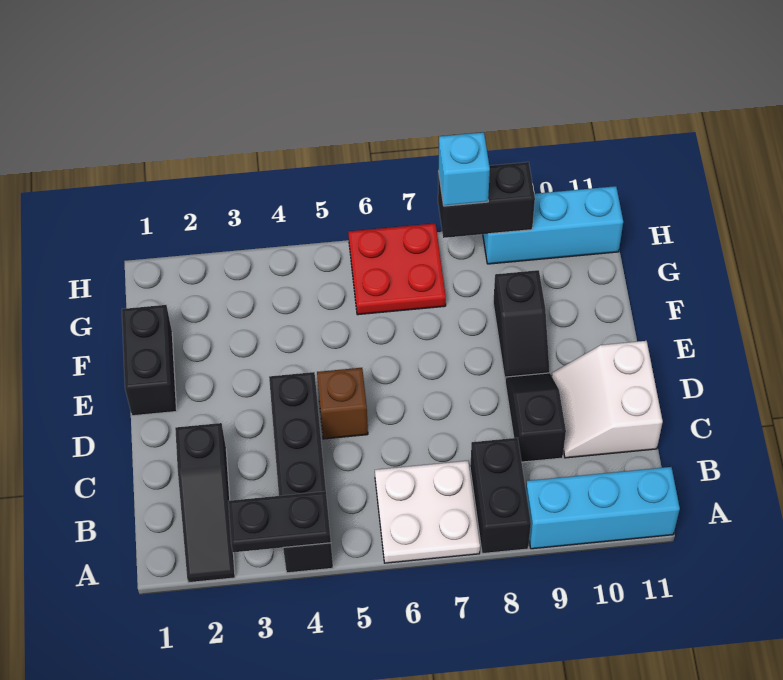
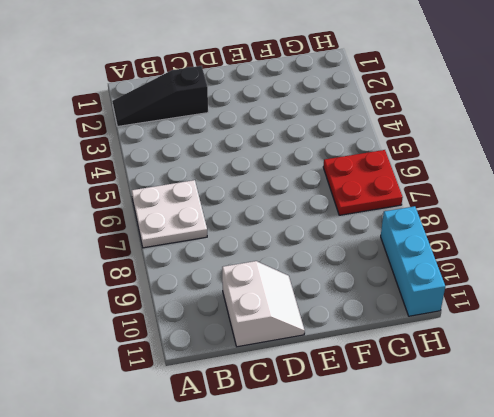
white slope C10:D11 level 1 top C -> white slope C10:D11 level 1 top 11
none -> black brick A4:D4 level 1
none -> black brick A8:B8 level 1
none -> cyan brick A9:A11 level 1

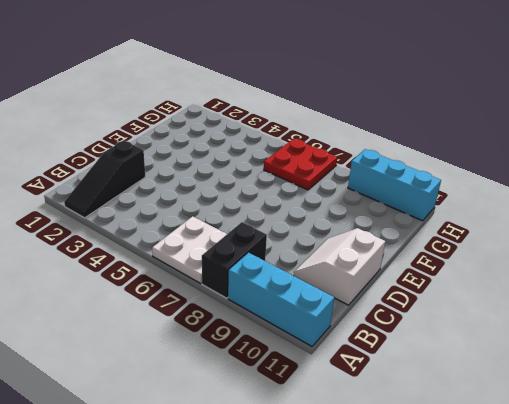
none -> black brick A4:D4 level 1
none -> black slope C9:D9 level 1 top C
none -> brown brick D5 level 1

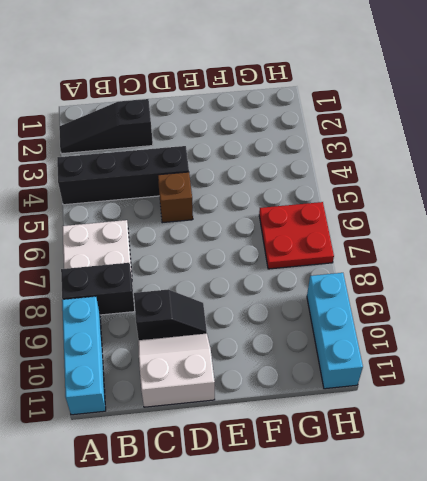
none -> black brick E1:F1 level 1
none -> black slope E9:F9 level 1 top F
none -> black plate A3:A4 level 2

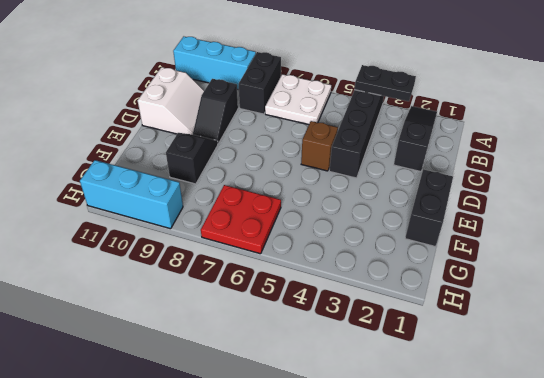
none -> black brick H8:H9 level 2
none -> cyan brick H8 level 3

